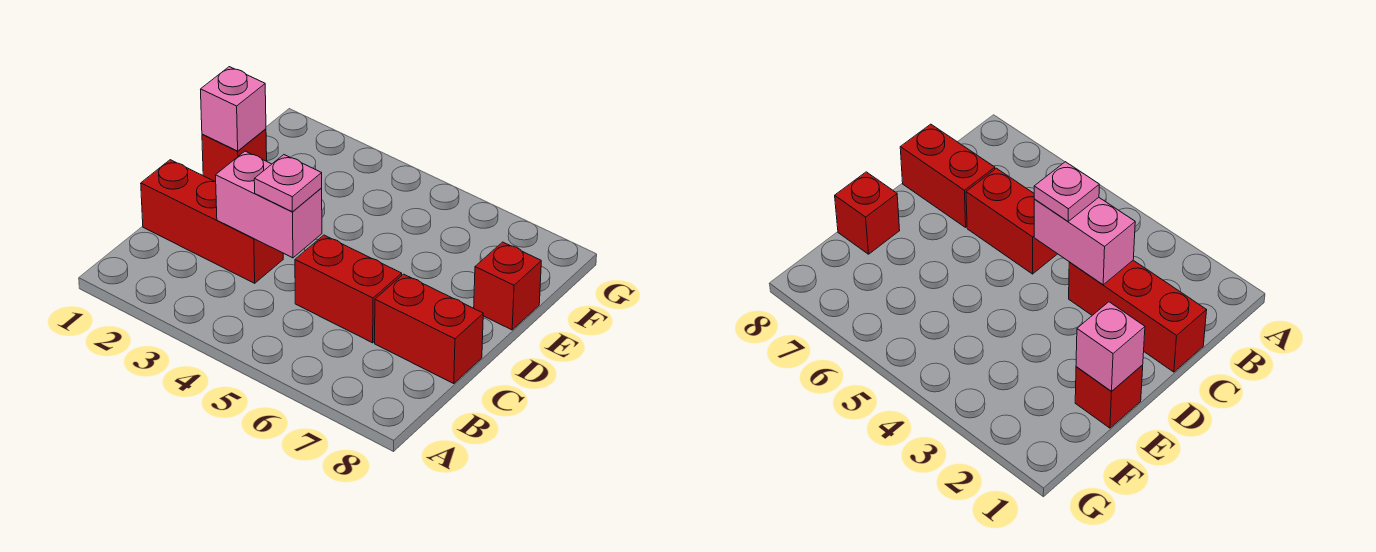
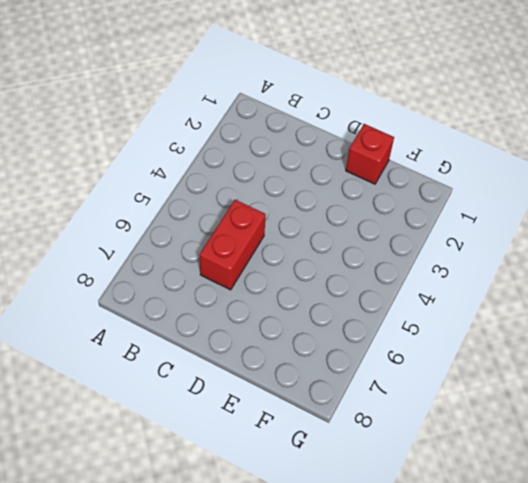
none -> red brick C1:C3 level 1
none -> red brick C7:C8 level 1

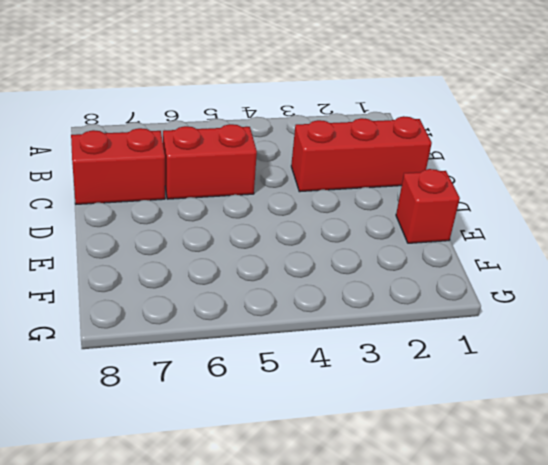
none -> red brick E8 level 1
none -> pink brick C3:C4 level 2

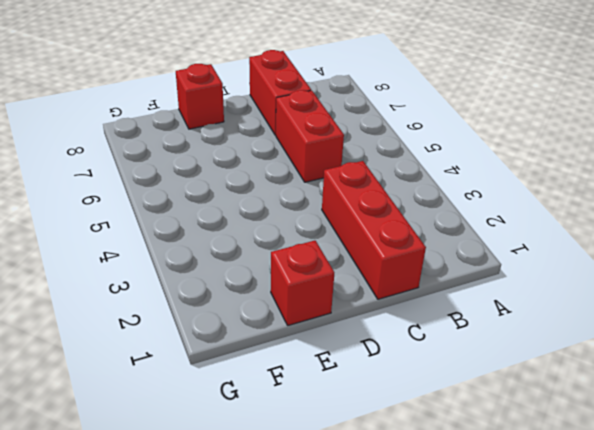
none -> pink brick C3:C4 level 2
none -> pink brick E1 level 2

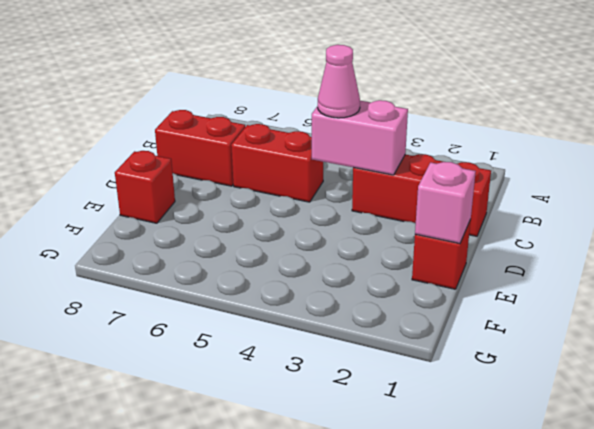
pink cone C4 level 3 -> pink plate C4 level 3

